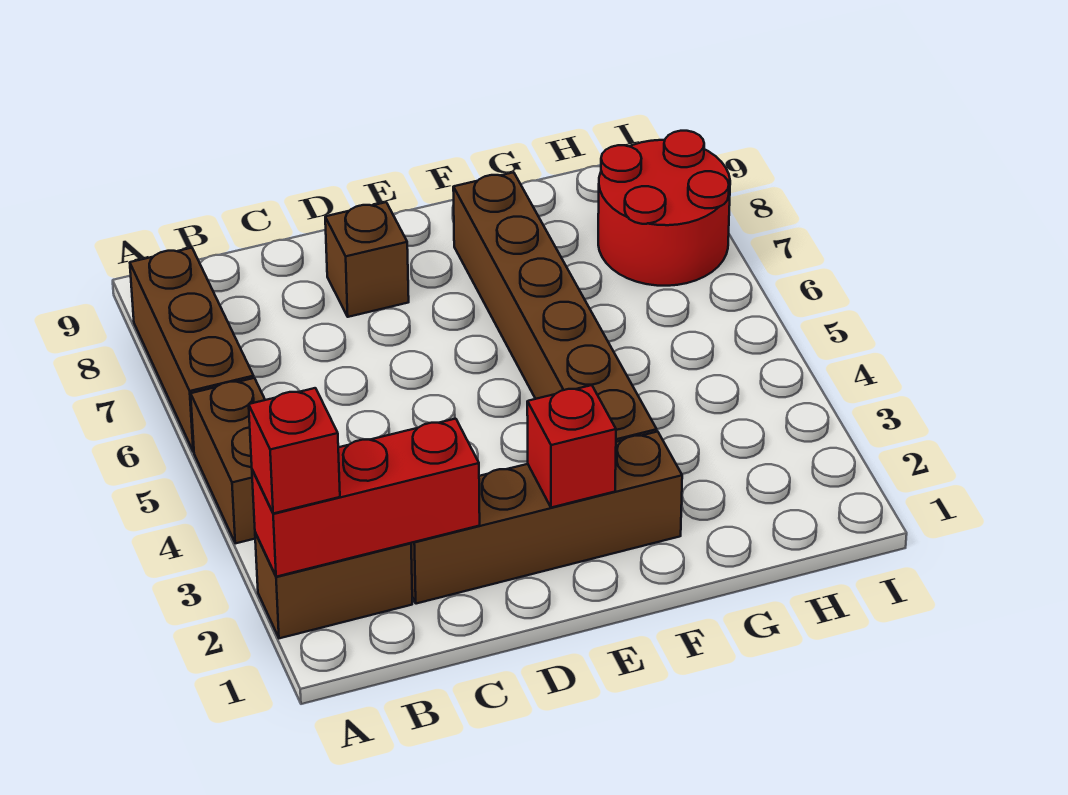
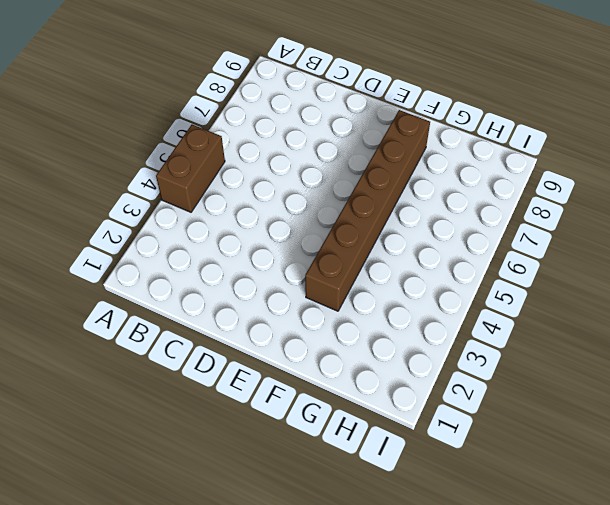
none -> brown brick A2:B2 level 1
none -> brown brick A6:A8 level 1

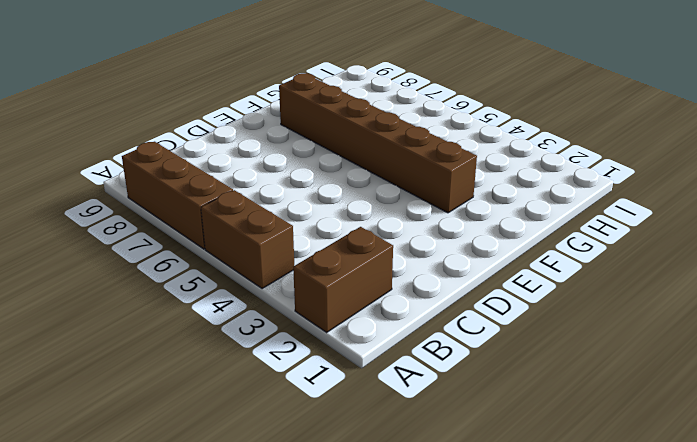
none -> brown brick C2:F2 level 1
none -> brown brick D8 level 1

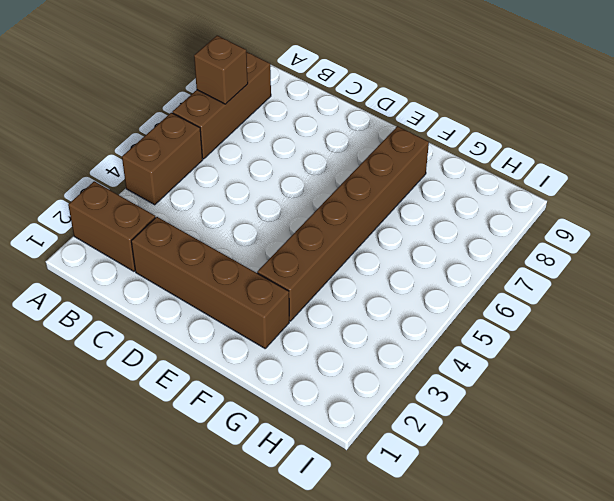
brown brick A7 level 2 -> brown brick D8 level 1
none -> red round brick H7:I8 level 1
none -> red brick A2:C2 level 2

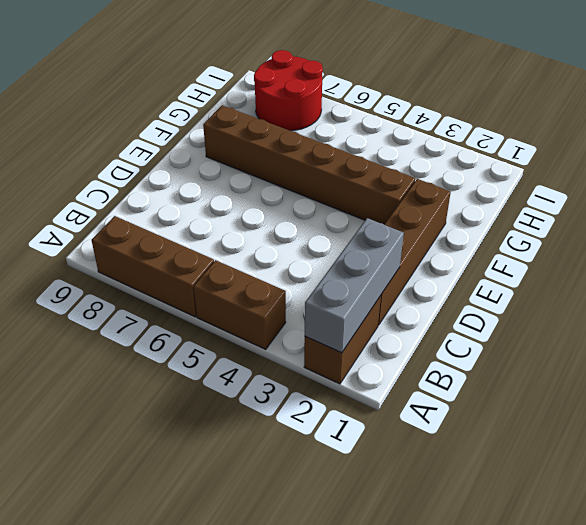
grey brick A2:C2 level 2 -> red brick A2:C2 level 2
none -> brown brick D8 level 1
none -> red brick E2 level 2

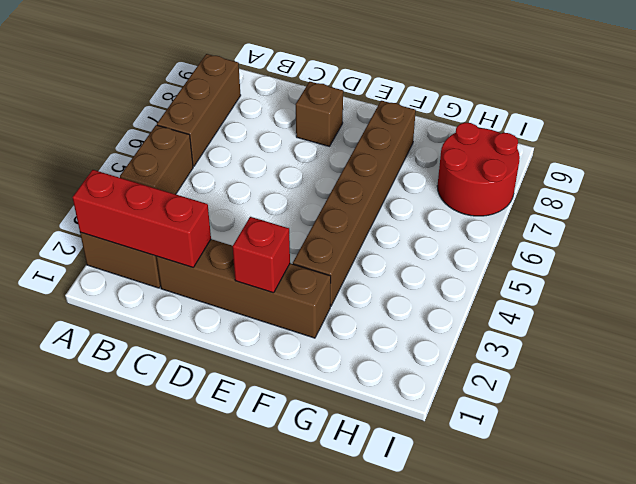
none -> red brick A2 level 3

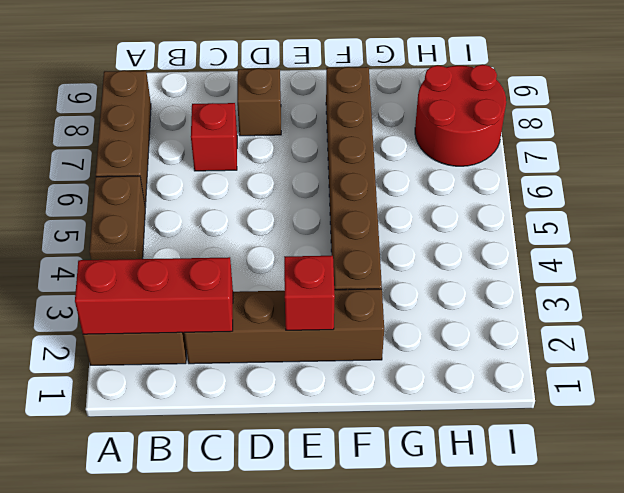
red brick C7 level 1 -> red brick A2 level 3

